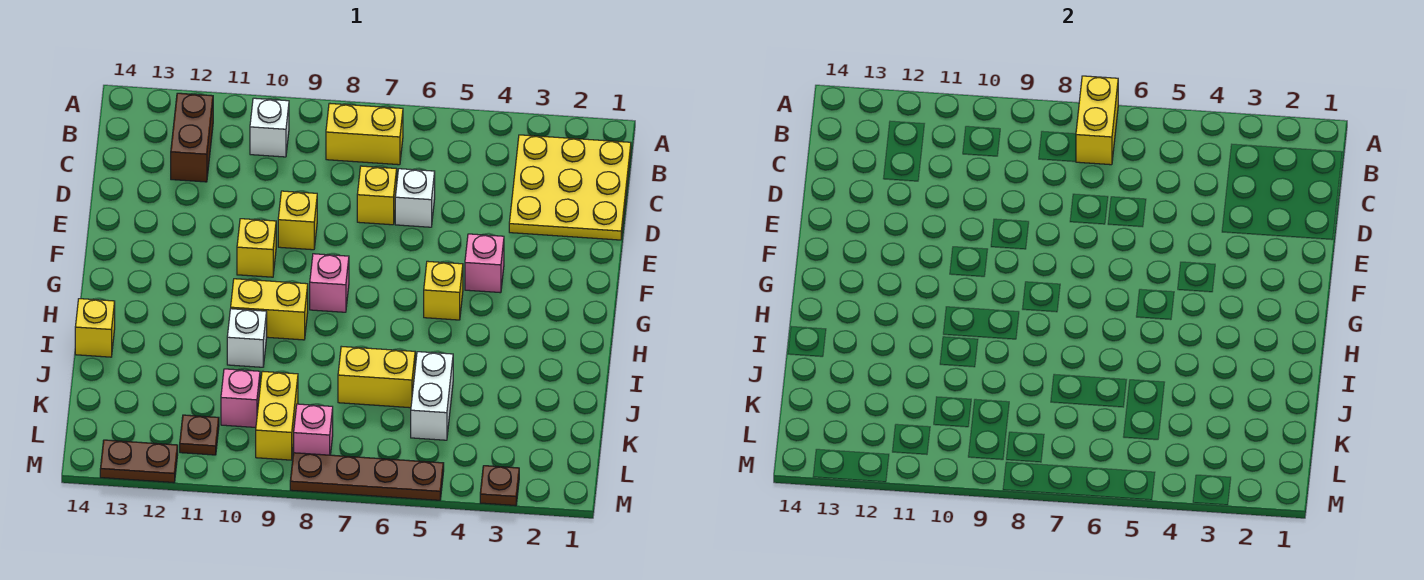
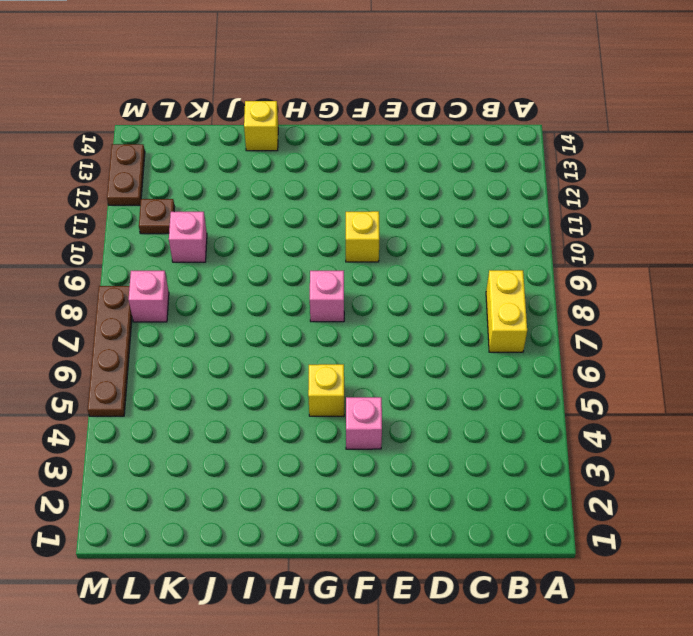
none -> yellow plate B1:D3 level 1
none -> white brick B10 level 1
none -> brown brick B12:C12 level 1

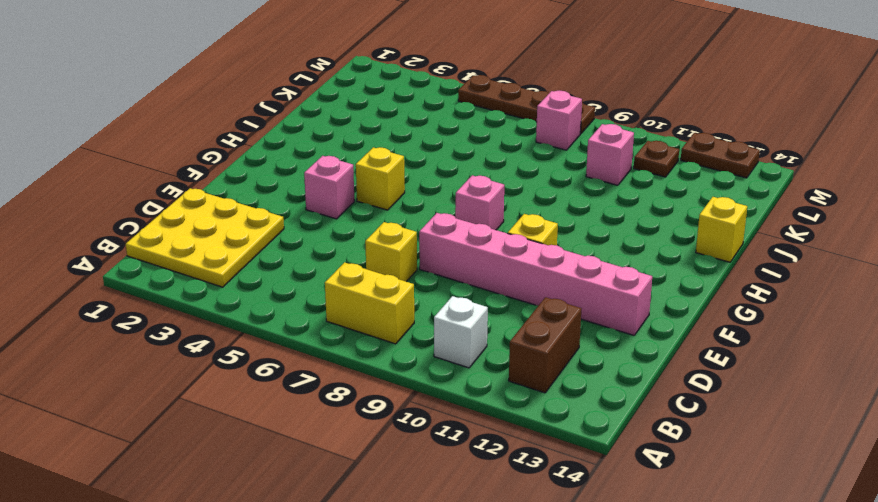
pink brick E8:E13 level 1 -> yellow brick E9 level 1
none -> white brick D6 level 1
none -> yellow brick H9:H10 level 1
none -> white brick I10 level 1

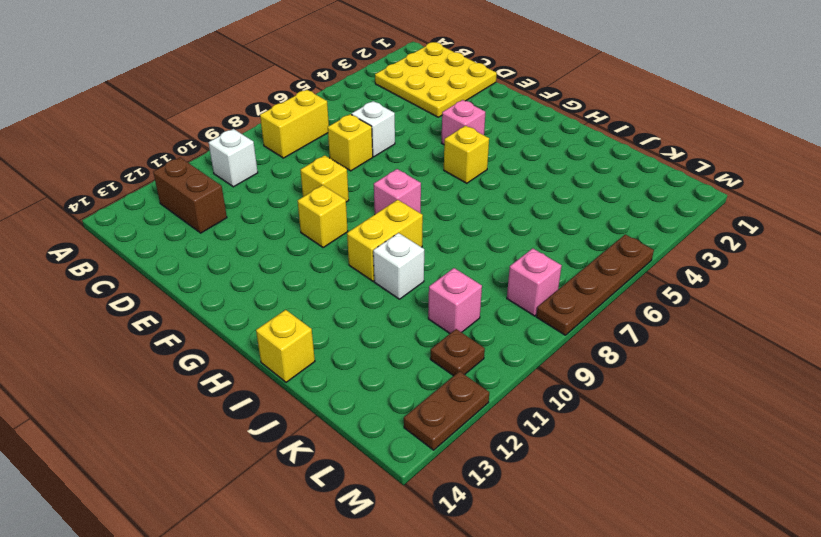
none -> white brick J5:K5 level 1
none -> yellow brick J6:J7 level 1
none -> yellow brick K9:L9 level 1

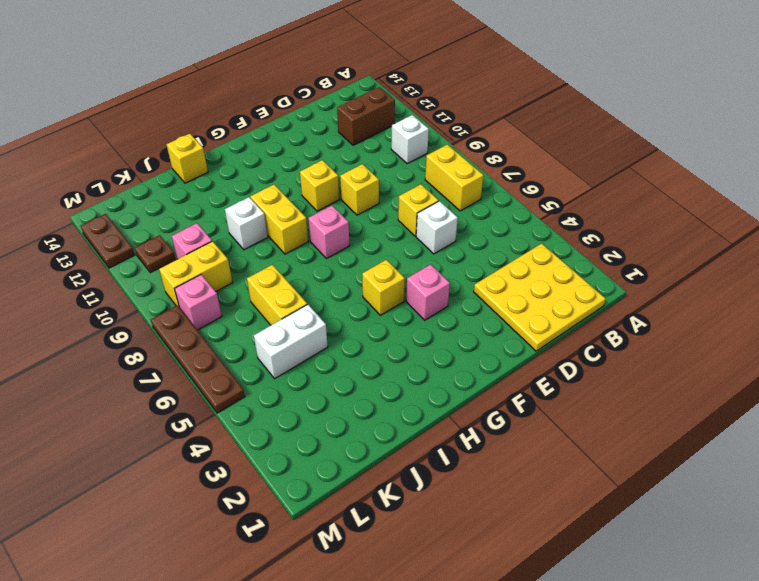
none -> brown plate M3 level 1
none -> yellow brick A7:B7 level 2

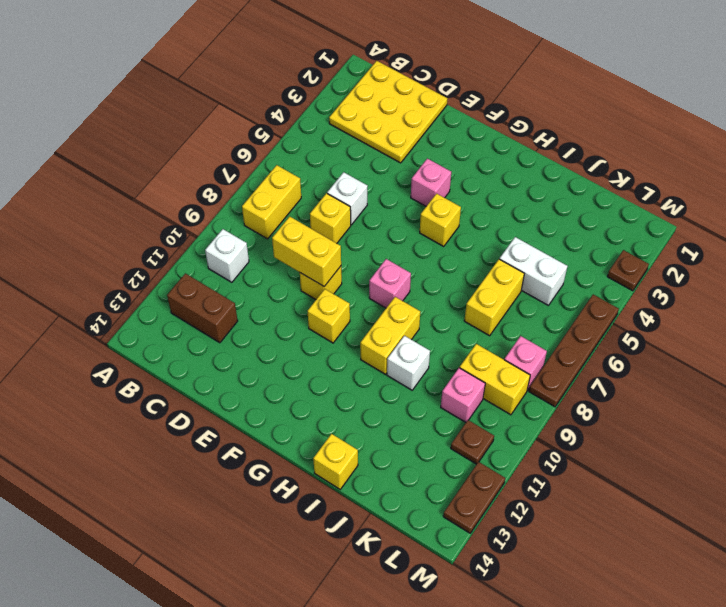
yellow brick D9:E9 level 2 -> yellow brick A7:B7 level 2

